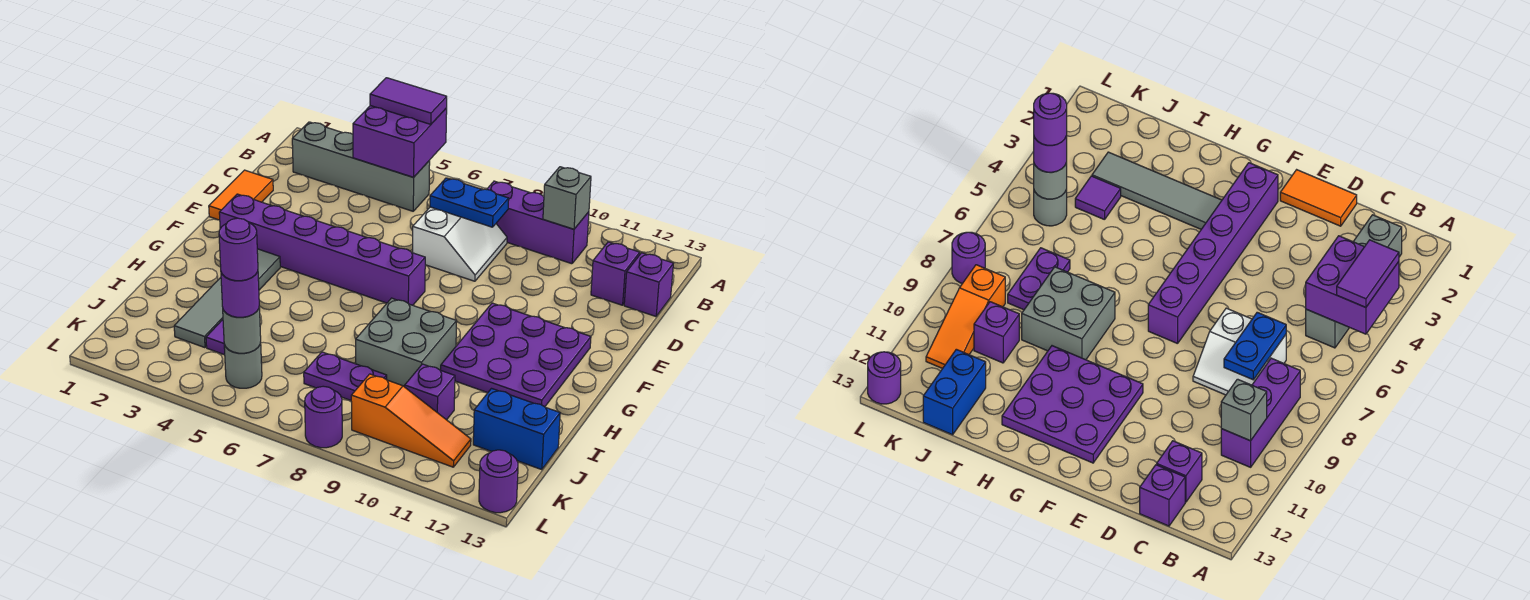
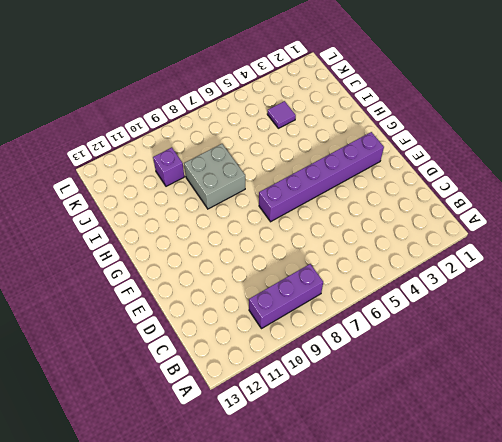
none -> grey brick B2:B5 level 1
none -> white slope C7:D8 level 1 top 7
none -> purple brick C12 level 1

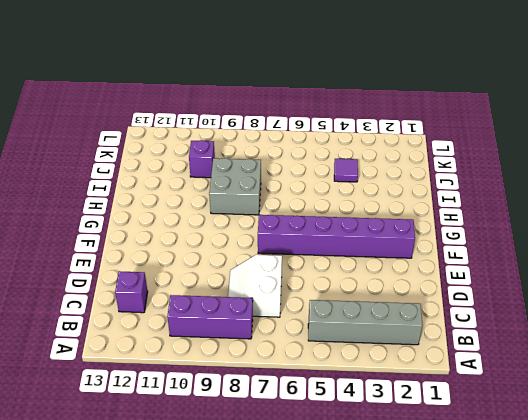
none -> purple brick C13 level 1
none -> orange tile D1:E1 level 1
none -> purple plate F10:H12 level 1

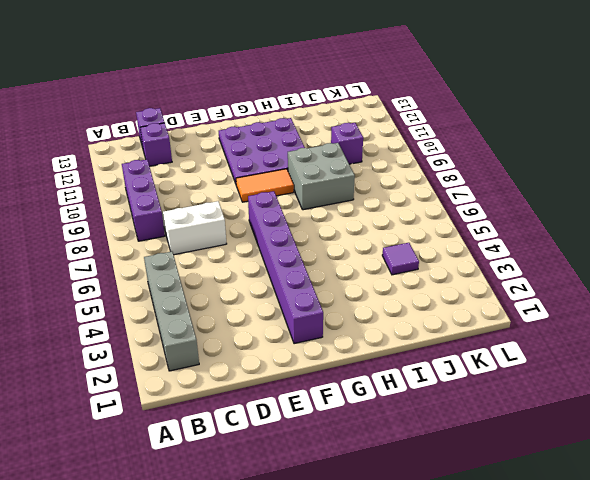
orange tile F9:G9 level 1 -> orange tile D1:E1 level 1
none -> grey tile G3:J3 level 1
none -> purple plate J7:J8 level 1
none -> blue brick J12:J13 level 1

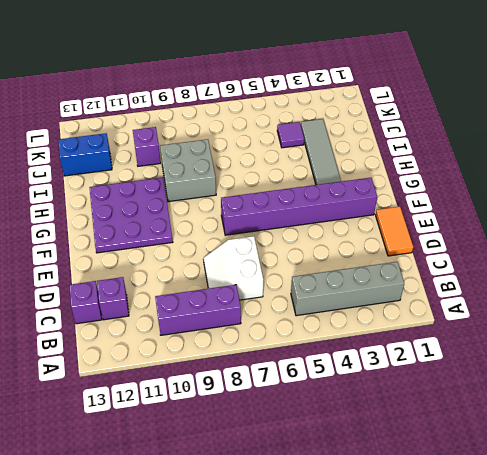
none -> purple plate J7:J8 level 1
none -> grey round brick K5 level 1
none -> orange slope K9:K11 level 1 top 9

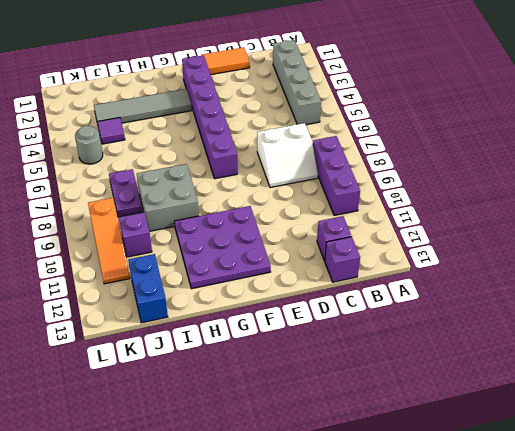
none -> purple round brick L8 level 1
none -> purple round brick L13 level 1
none -> purple brick A4:B5 level 2

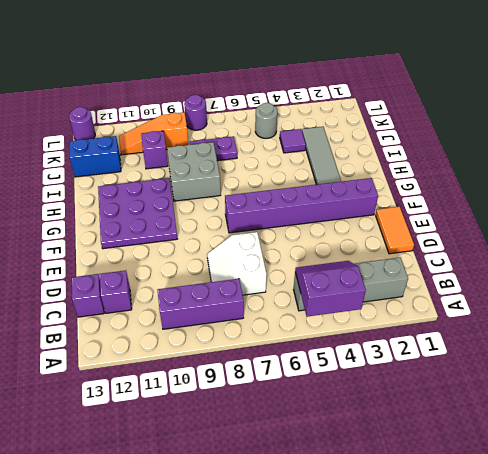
purple slope A4:B5 level 2 top A -> purple brick A4:B5 level 2
none -> grey brick B10 level 2
none -> blue plate C7:C8 level 2
none -> grey round brick K5 level 2

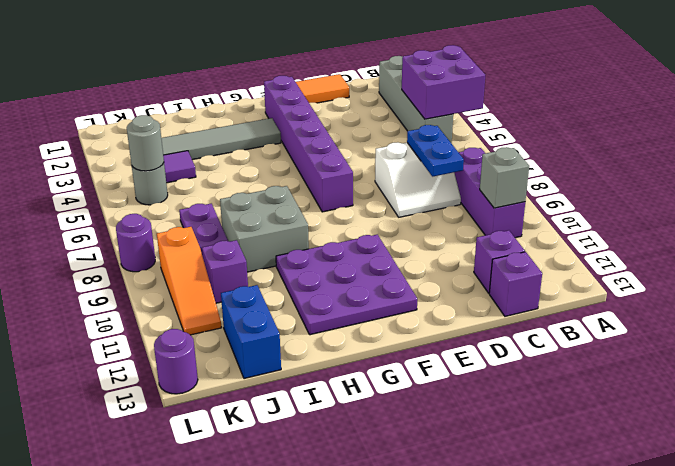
none -> purple tile A4:A5 level 3
none -> purple round brick K5 level 3
none -> purple round brick K5 level 4

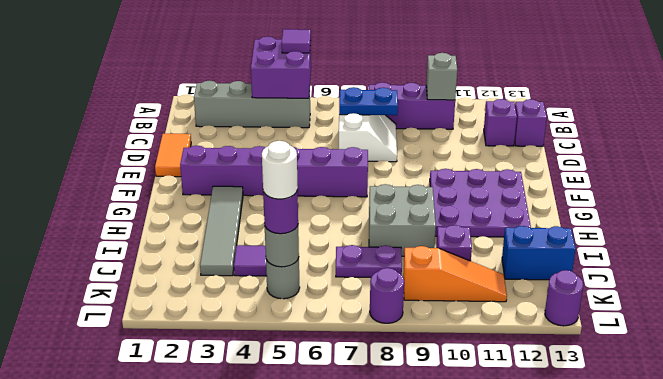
purple tile A5 level 3 -> purple tile A4:A5 level 3
white round brick K5 level 4 -> purple round brick K5 level 4

